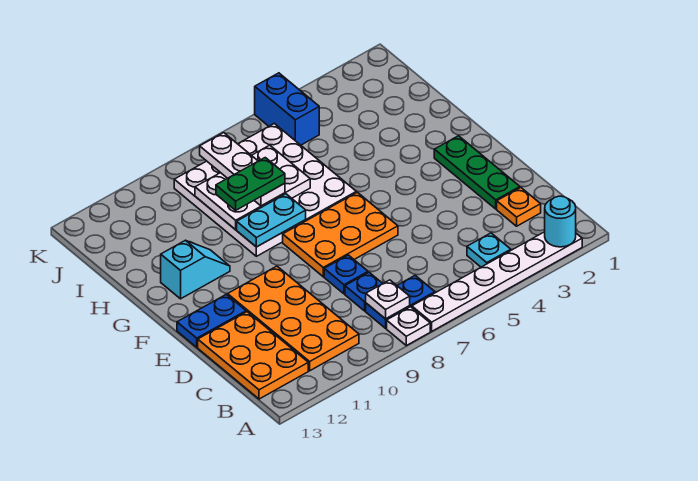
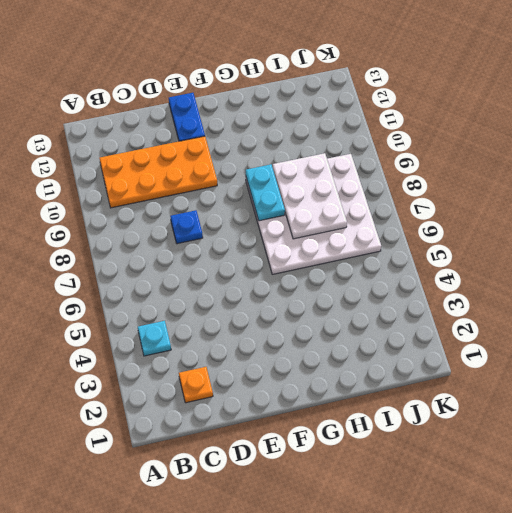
none -> white plate A2:A7 level 1
none -> white plate A8 level 1
none -> blue plate B7:B8 level 1

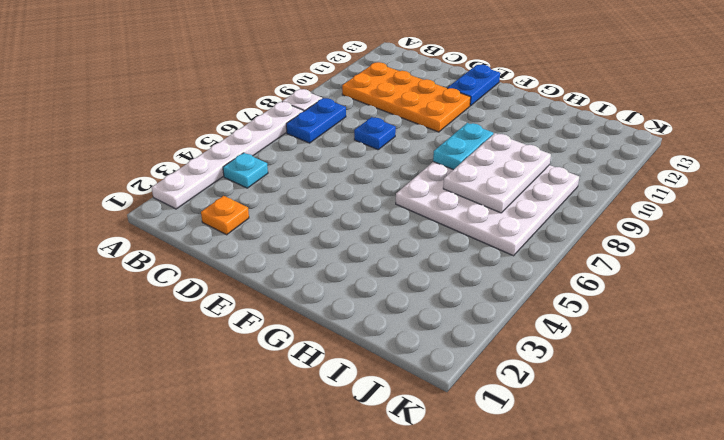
none -> orange plate B12:D13 level 1
none -> blue plate C8 level 1
none -> green plate D2:F2 level 1

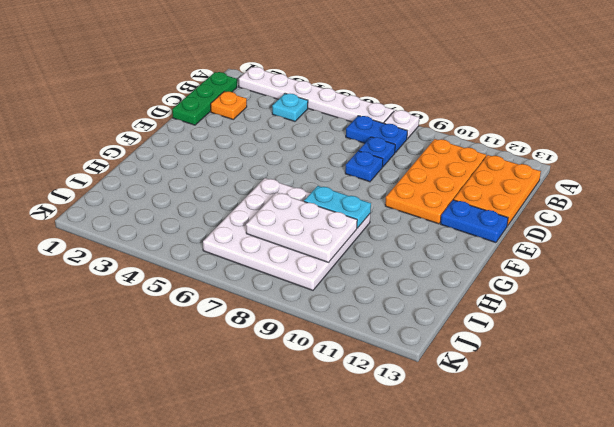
green plate B1:D1 level 1 -> green plate D2:F2 level 1
none -> orange plate E6:F8 level 1
none -> cyan slope G11:G12 level 1 top 12
none -> blue brick J5:K5 level 1

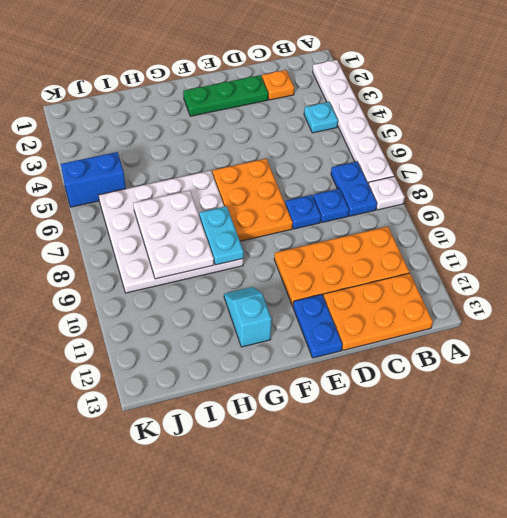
none -> cyan round brick A2 level 2
none -> white plate B8 level 2
none -> white plate H8:J8 level 3

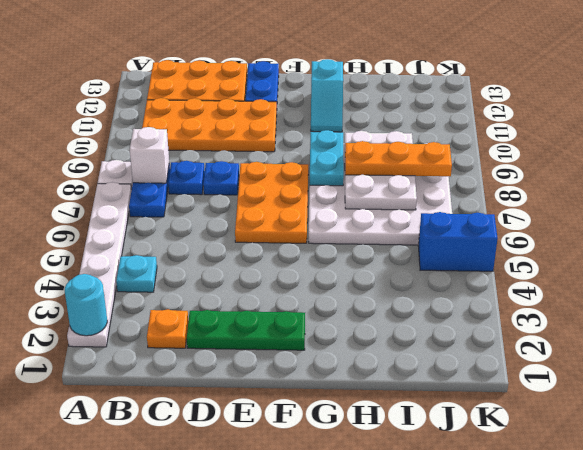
white brick B8 level 2 -> white plate B8 level 2
orange plate H8:J8 level 3 -> white plate H8:J8 level 3
none -> green plate H8:H9 level 4

